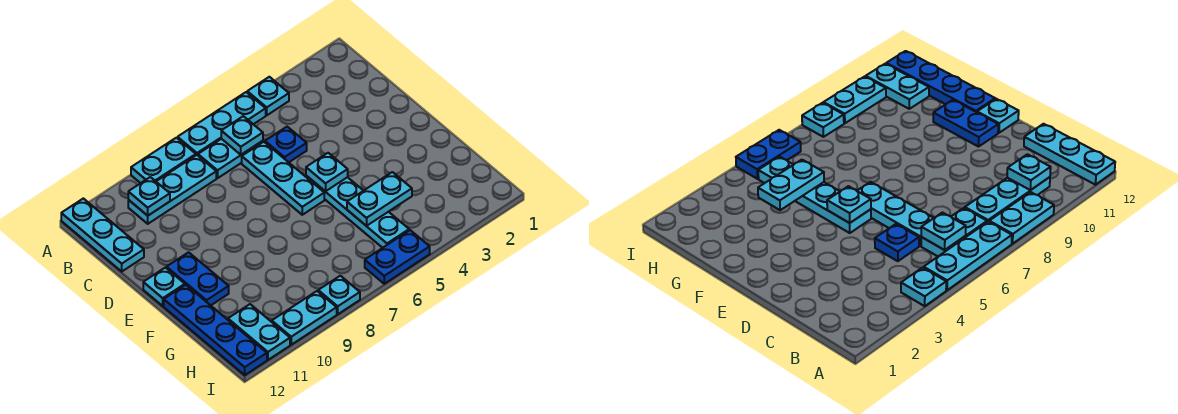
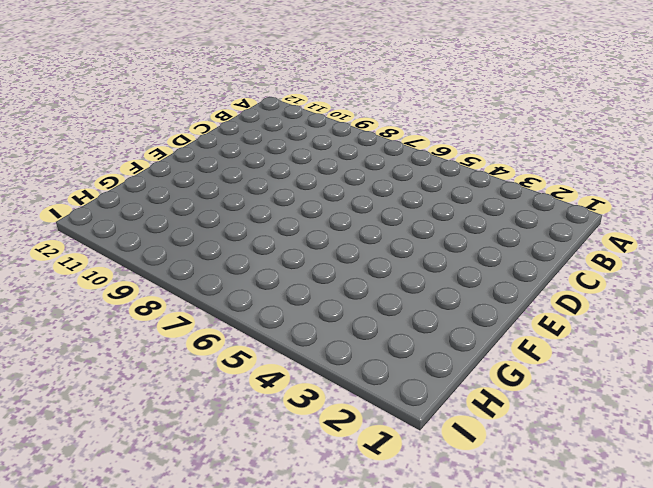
none -> cyan plate A4 level 1
none -> cyan plate A5:A7 level 1
none -> cyan plate A8:A9 level 1

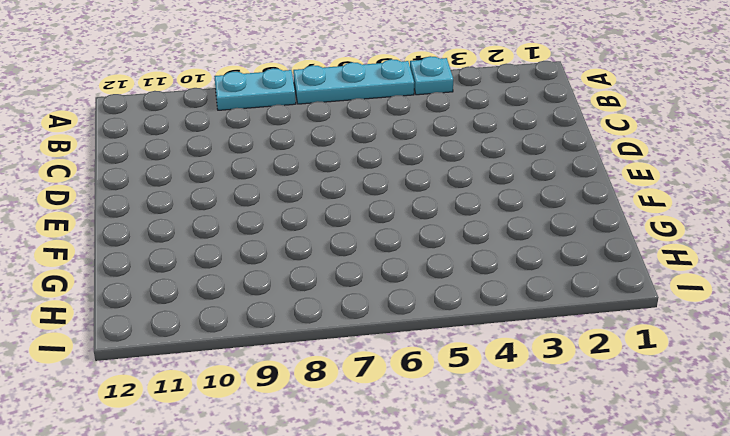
none -> cyan plate A12:C12 level 1
none -> cyan plate B6:B7 level 1
none -> cyan plate B8:B10 level 1

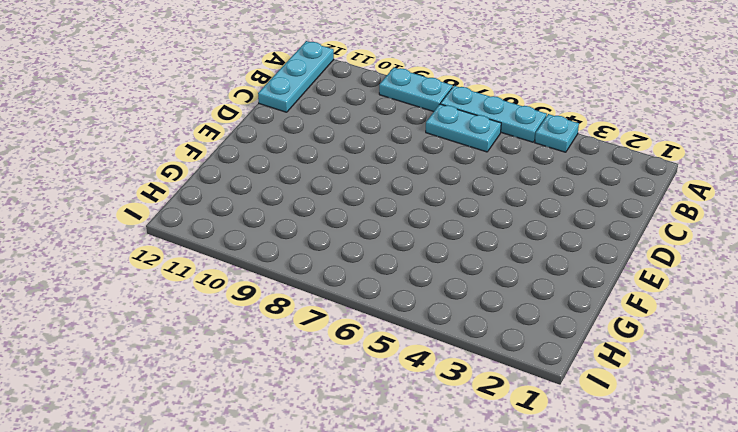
none -> cyan plate B8:B10 level 1
none -> blue plate C5 level 1
none -> cyan plate C6:E6 level 1

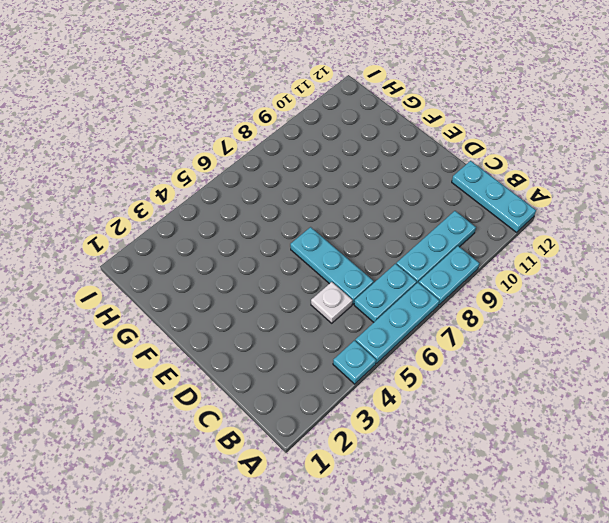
white plate C5 level 1 -> blue plate C5 level 1
none -> cyan plate E5:H5 level 1
none -> blue plate E11:F11 level 1
none -> cyan plate E12 level 1

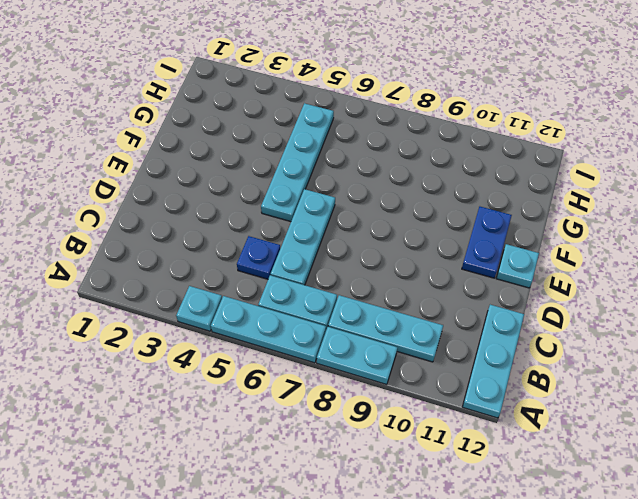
none -> blue plate F12:I12 level 1
none -> cyan plate H11:I11 level 1
none -> blue plate I5:I6 level 1

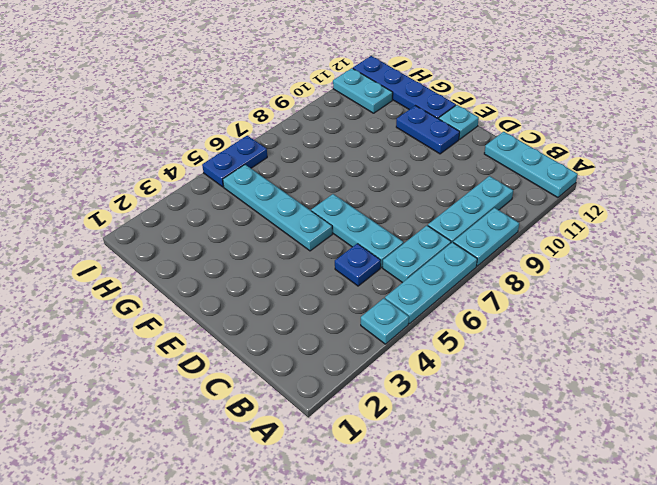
none -> cyan plate I8 level 1
none -> cyan plate I9:I10 level 1
none -> cyan plate B6 level 2

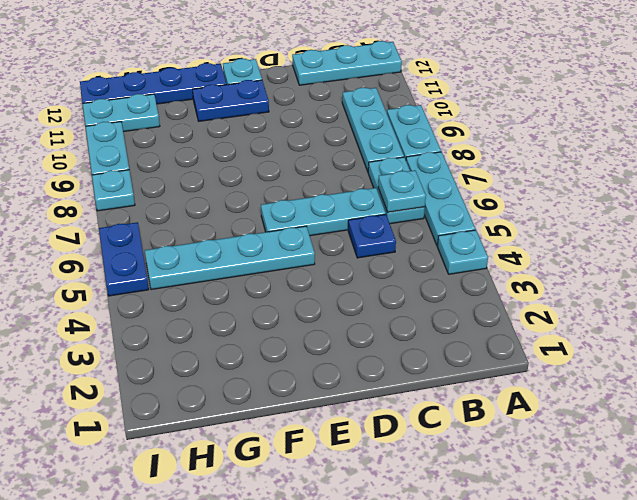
none -> cyan plate B10 level 2
none -> cyan plate E5 level 2
none -> cyan plate G4:G5 level 2

